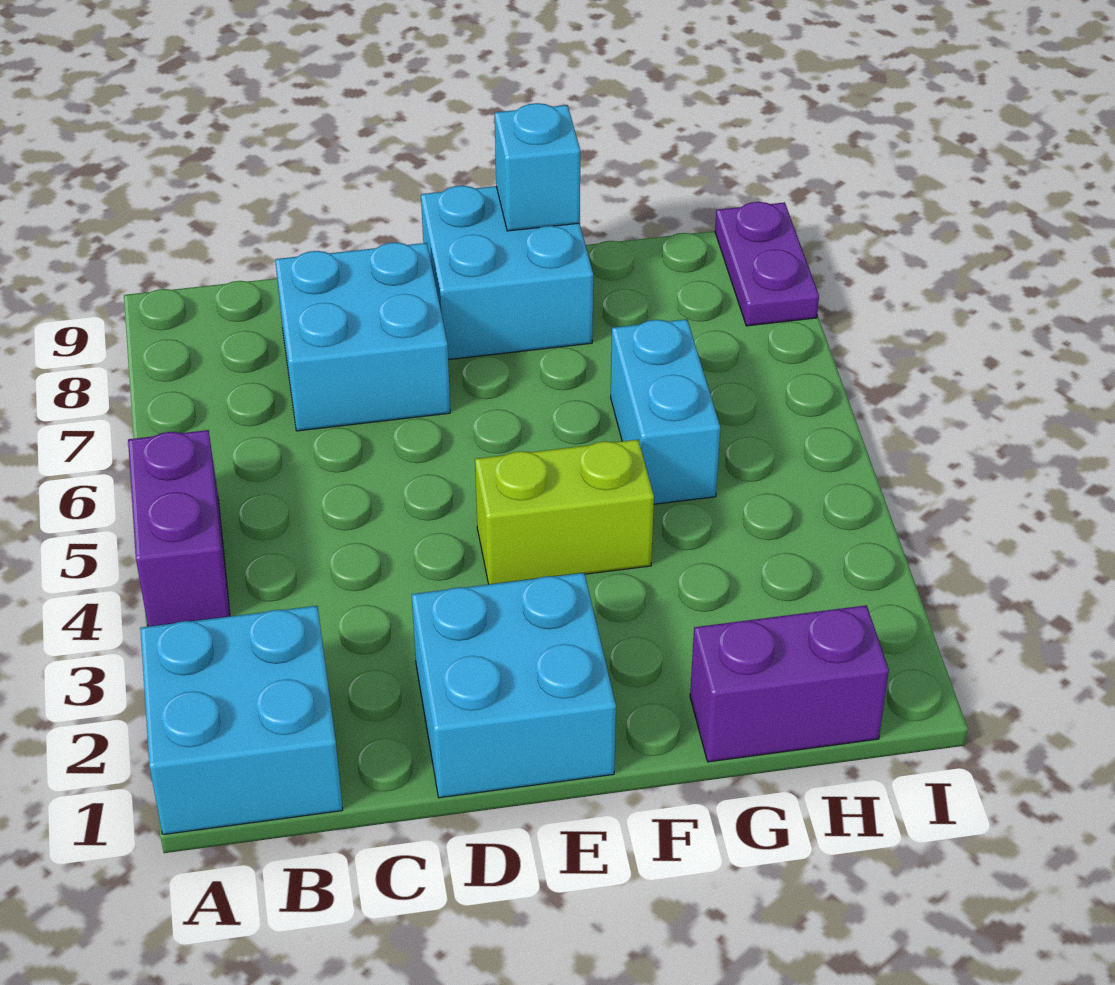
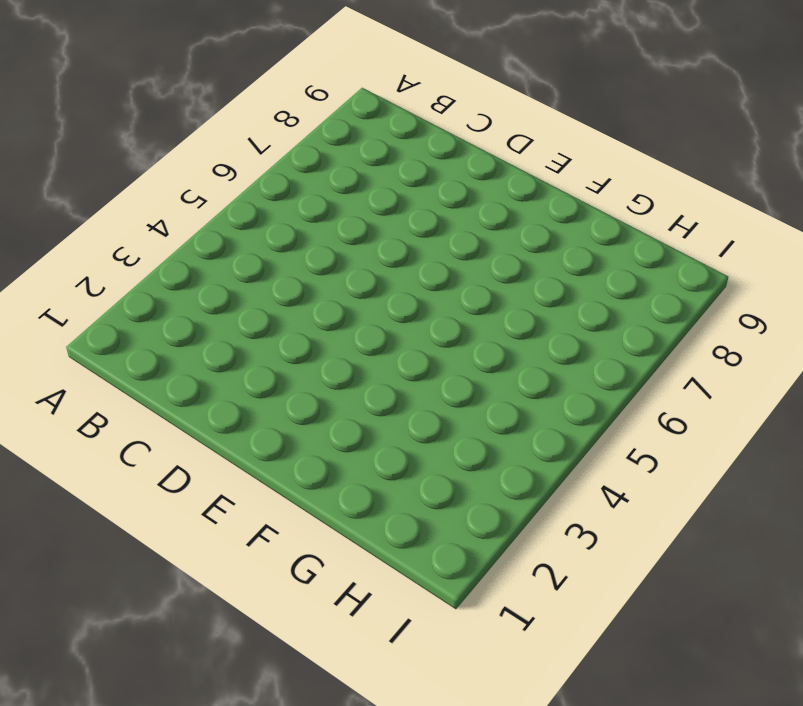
none -> cyan brick A1:B2 level 1
none -> purple brick A4:A5 level 1

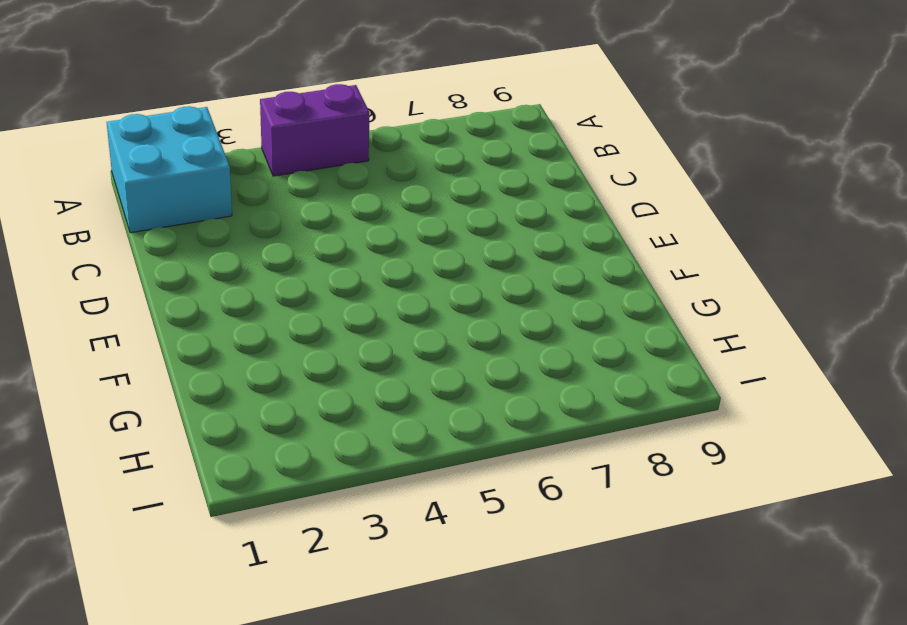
none -> cyan brick C7:D8 level 1
none -> cyan brick D1:E2 level 1

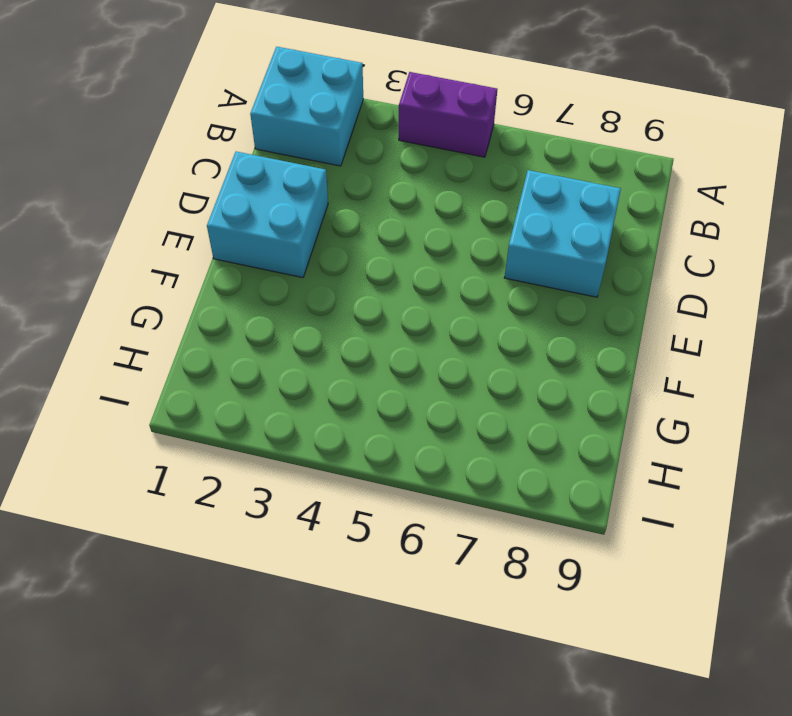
none -> lime brick E4:F4 level 1
none -> cyan brick E8:F9 level 1

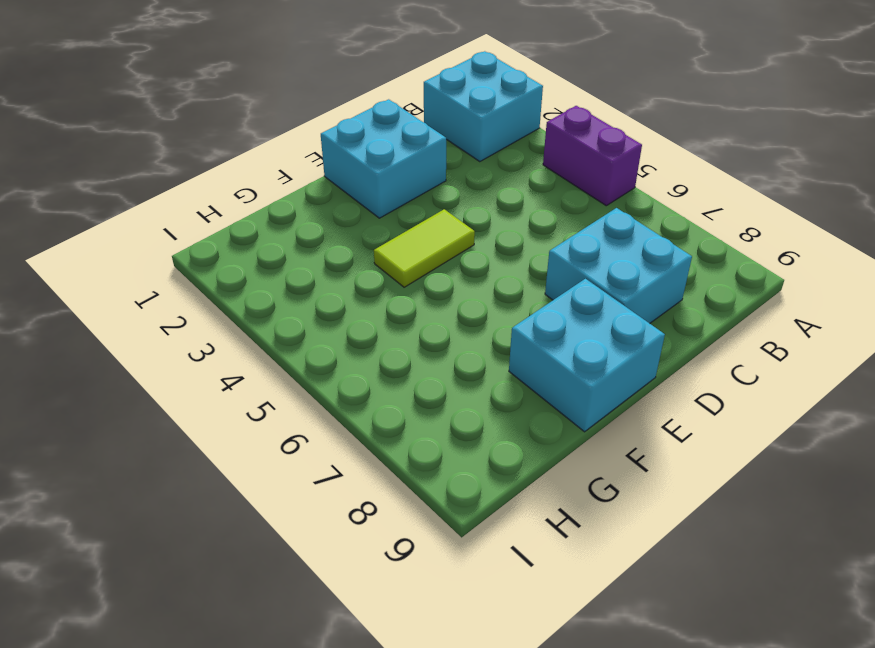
lime tile E4:F4 level 1 -> lime brick E4:F4 level 1
none -> purple brick G1:H1 level 1
none -> cyan brick G5:G6 level 1

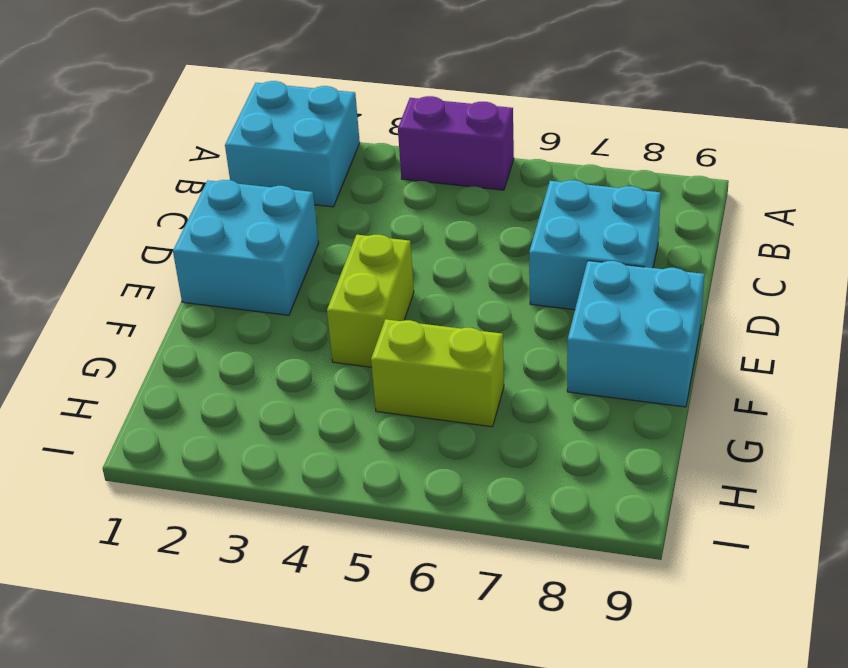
lime brick G5:G6 level 1 -> cyan brick G5:G6 level 1
none -> purple brick G1:H1 level 1
none -> purple plate I8:I9 level 1

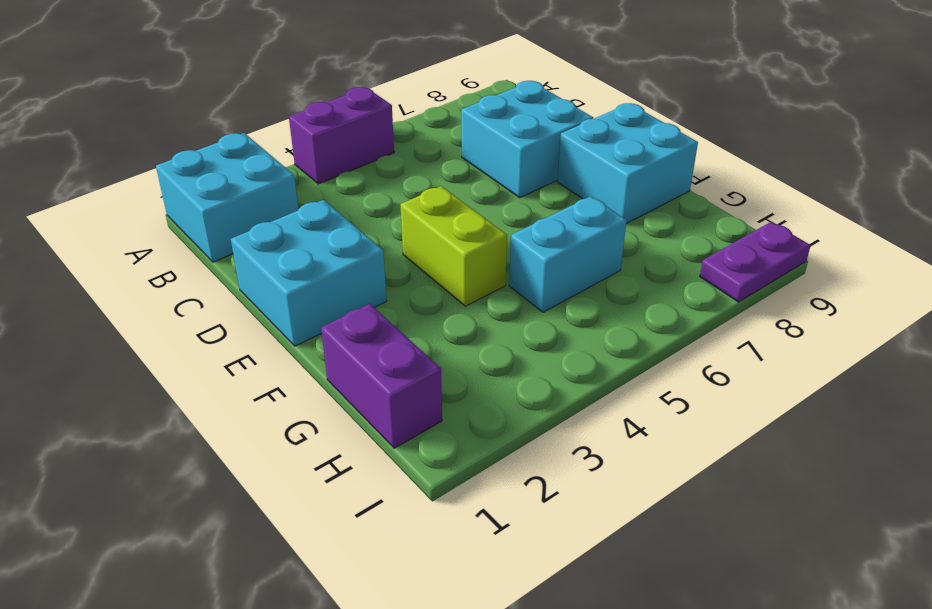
none -> cyan brick F9 level 2

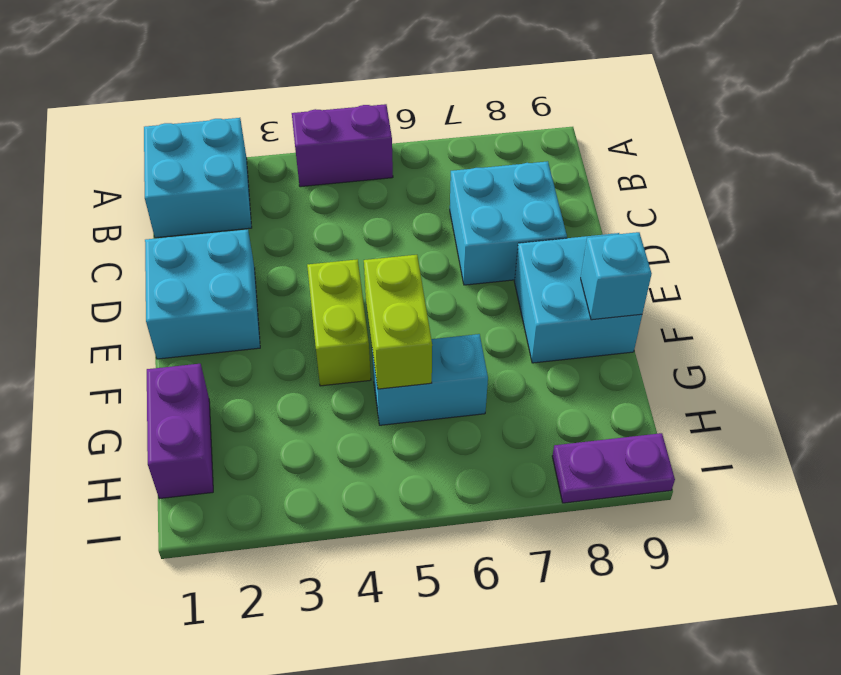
lime brick F5:G5 level 2 -> none

